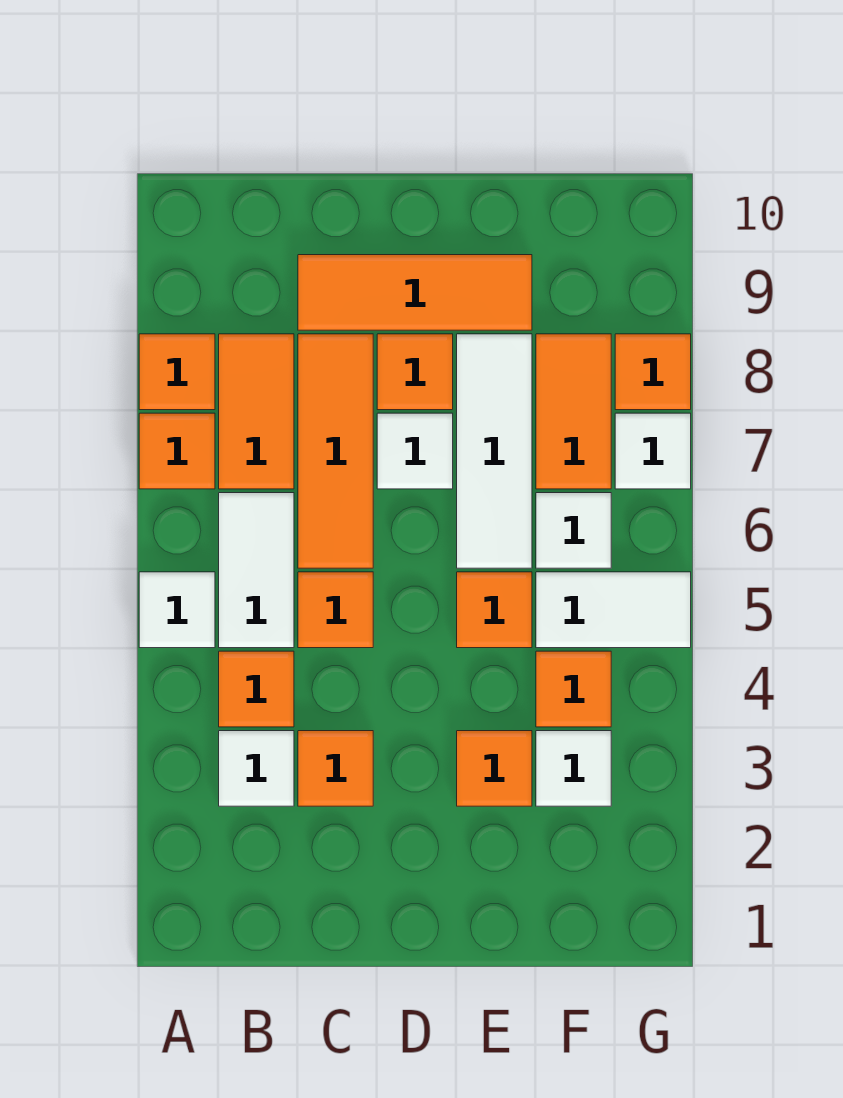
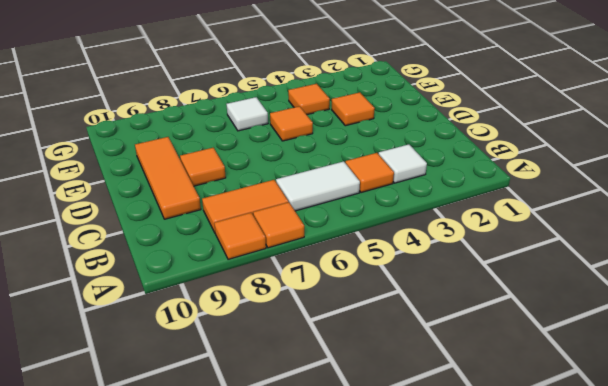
none -> white tile A5 level 1
none -> orange tile C3 level 1
none -> orange tile C5 level 1

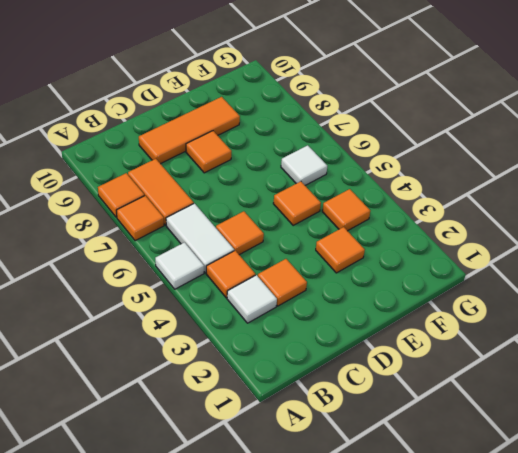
none -> orange tile C6:C8 level 1
none -> white tile D7 level 1
none -> white tile E6:E8 level 1

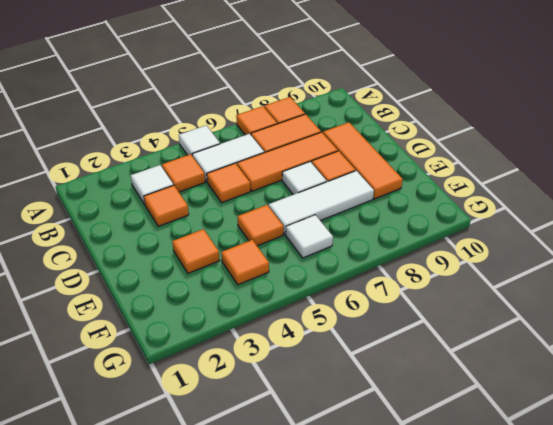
none -> white tile F3 level 1
none -> white tile F5:G5 level 1
none -> orange tile F7:F8 level 1

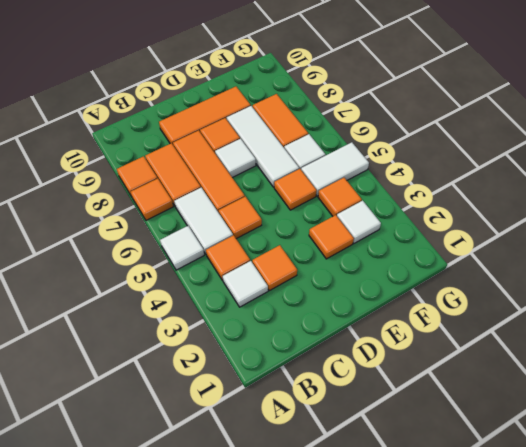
none -> white tile G7 level 1
none -> orange tile G8 level 1

